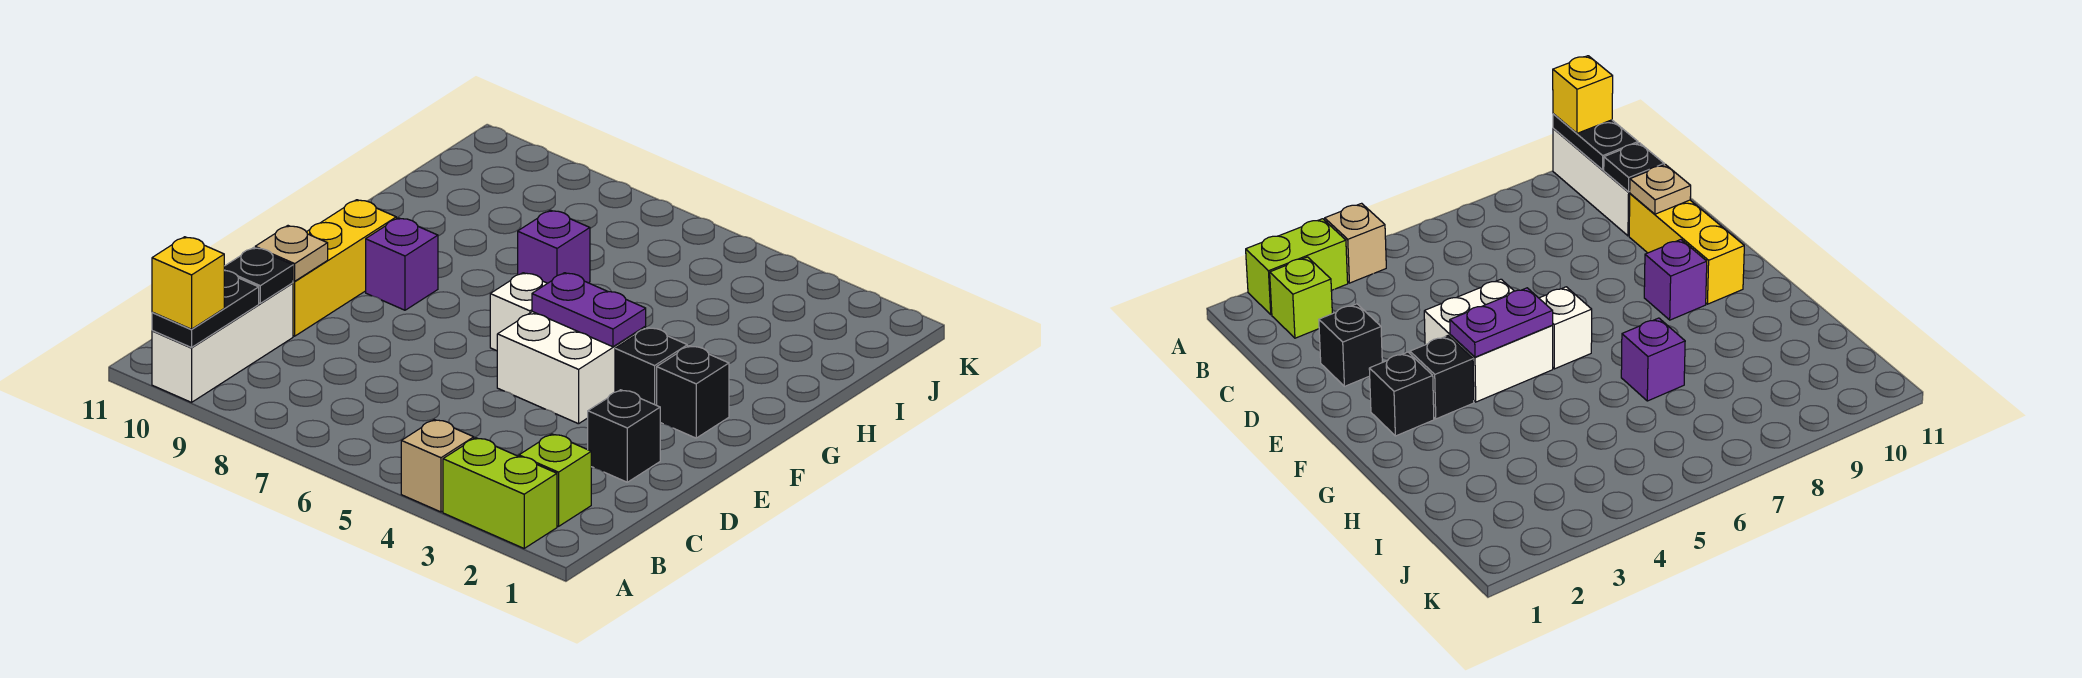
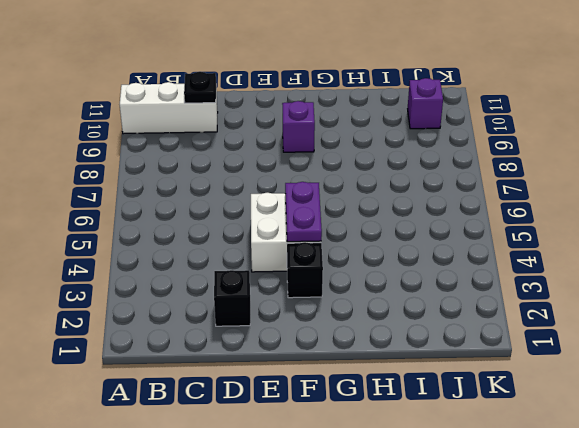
purple brick J10 level 1 -> purple brick H7 level 1
none -> lime brick A2:A3 level 1
none -> tan brick A4 level 1
none -> lime brick B2 level 1

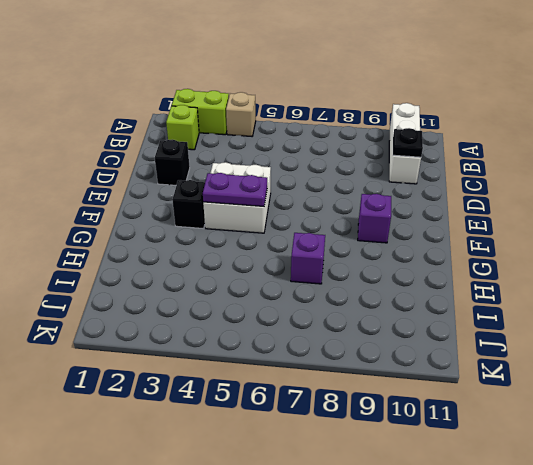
none -> yellow brick D10:F10 level 1
none -> black brick F2 level 1
none -> white brick F6 level 1

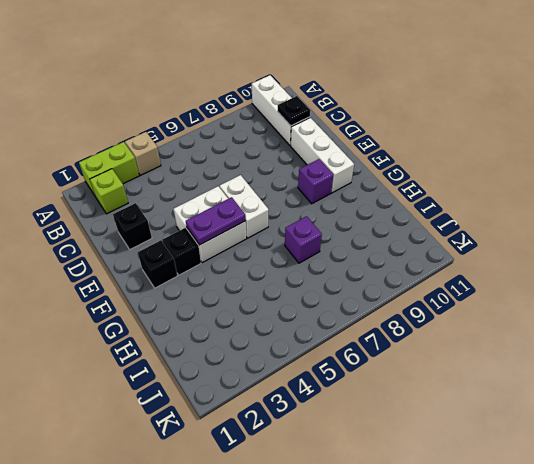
white brick D10:F10 level 1 -> yellow brick D10:F10 level 1
white brick E6:F6 level 1 -> white brick F6 level 1
none -> black plate A10:B10 level 2
none -> tan plate D10 level 2
none -> yellow brick A10 level 3

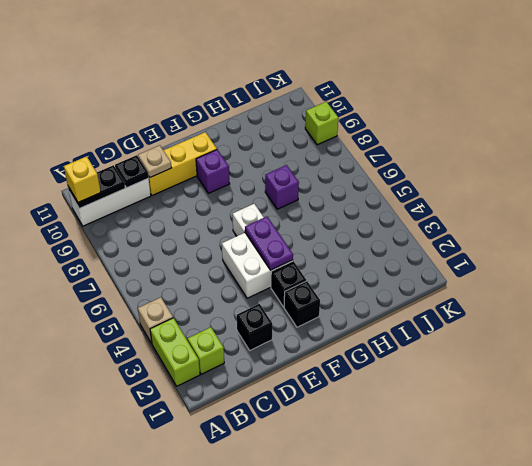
lime brick K9 level 1 -> none

